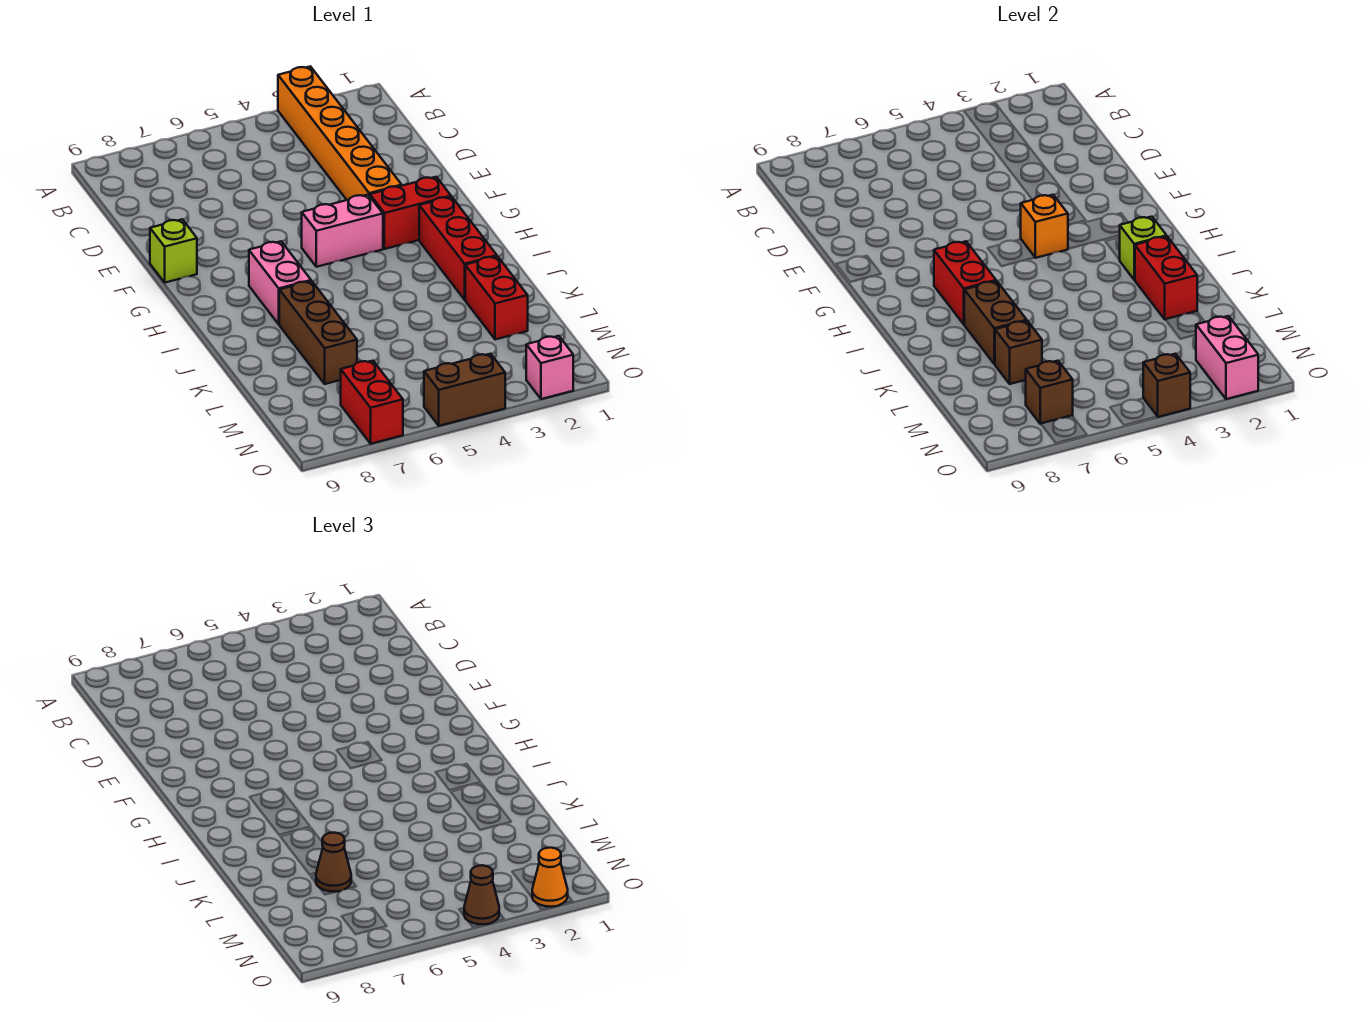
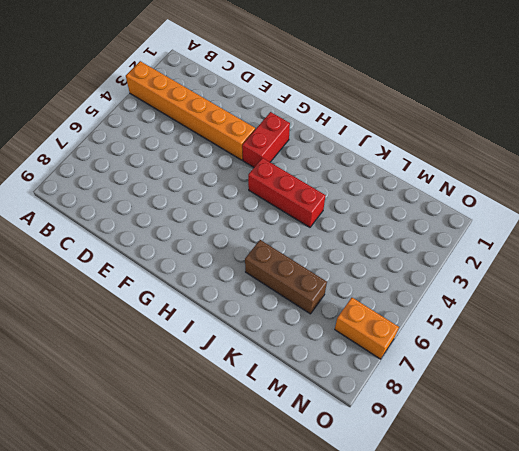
red brick H4:J4 level 1 -> red brick H2:J2 level 1
orange brick N7:O7 level 1 -> red brick N7:O7 level 1
none -> lime brick F9 level 1
none -> pink brick G4:G5 level 1
none -> pink brick H7:I7 level 1

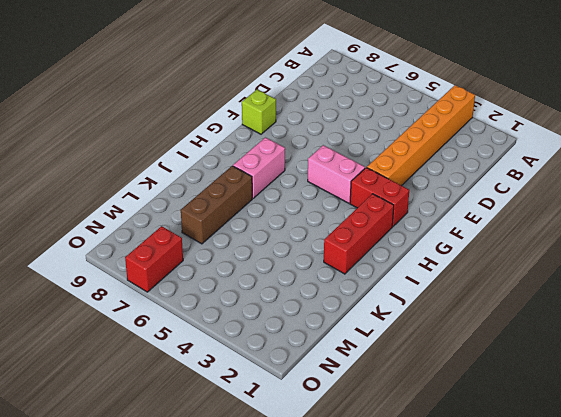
none -> red brick K2:L2 level 1
none -> pink brick O2 level 1
none -> brown brick O4:O5 level 1

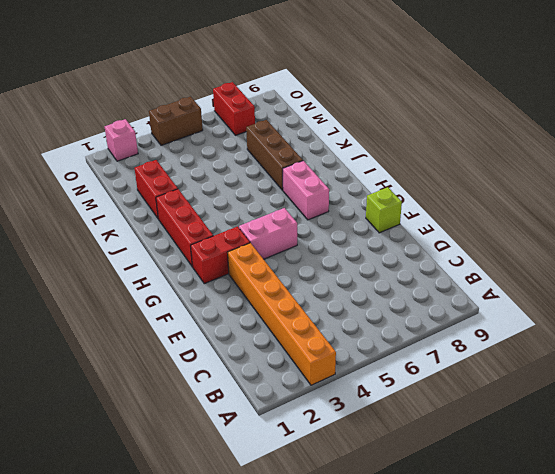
none -> orange brick G4 level 2
none -> red brick H7:I7 level 2
none -> lime brick I2 level 2

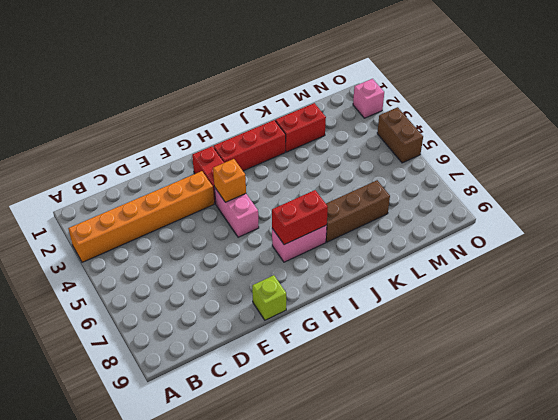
none -> red brick N7:O7 level 1
none -> lime brick I2 level 2
none -> red brick J2:K2 level 2

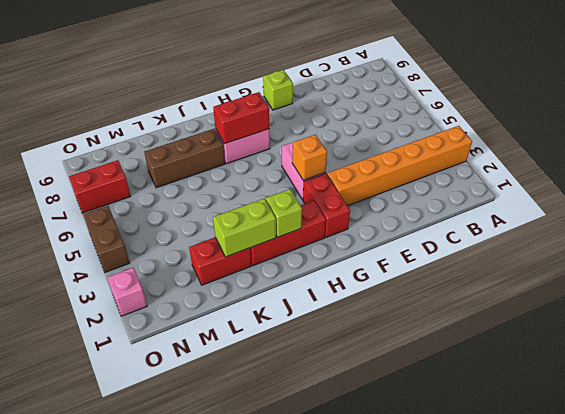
lime brick J2:K2 level 2 -> red brick J2:K2 level 2
none -> brown brick J7:K7 level 2
none -> brown brick L7 level 2
none -> pink brick N2:O2 level 2

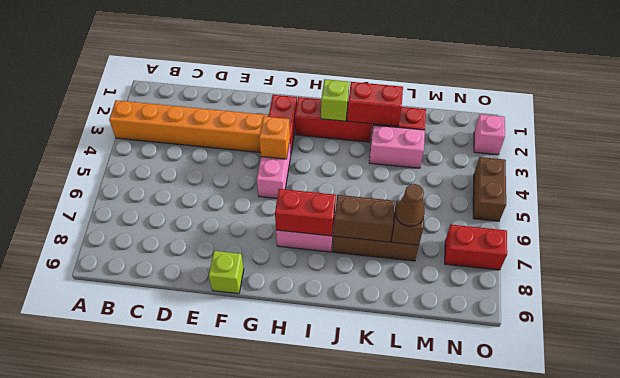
pink brick K3:L3 level 1 -> pink brick N2:O2 level 2
none -> brown brick N7 level 2
none -> brown brick O4 level 2
none -> orange cone O2 level 3

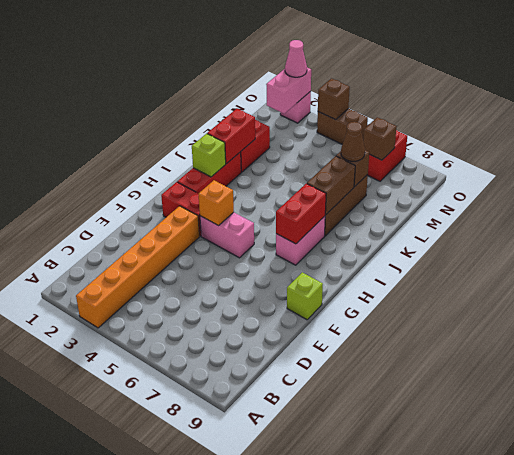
pink cone O2 level 3 -> orange cone O2 level 3
none -> brown cone O4 level 3

